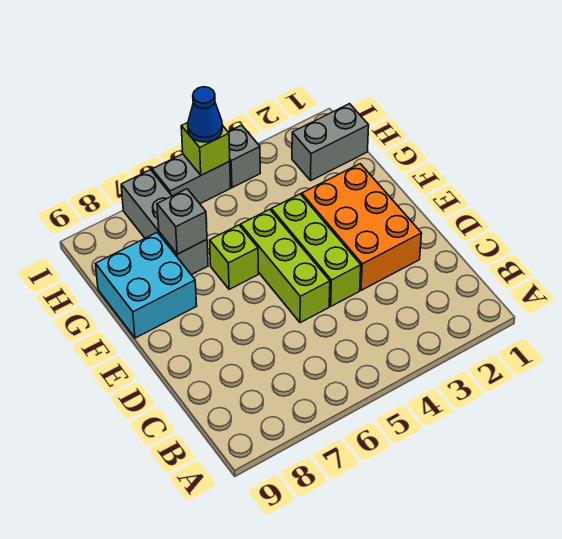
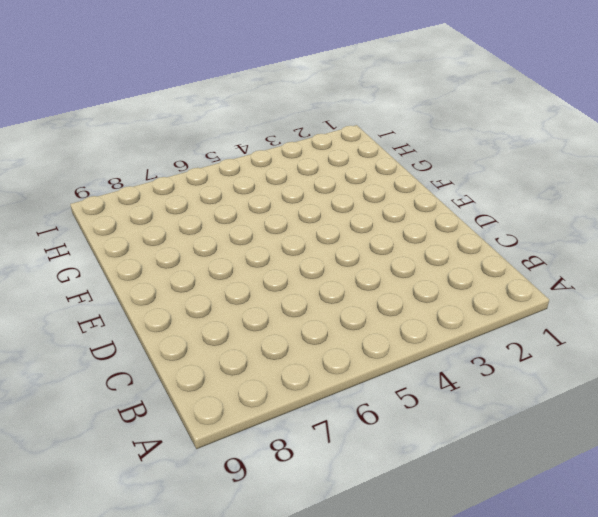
none -> orange brick D2:F3 level 1
none -> lime brick D4:F4 level 1
none -> lime brick D5:F5 level 1

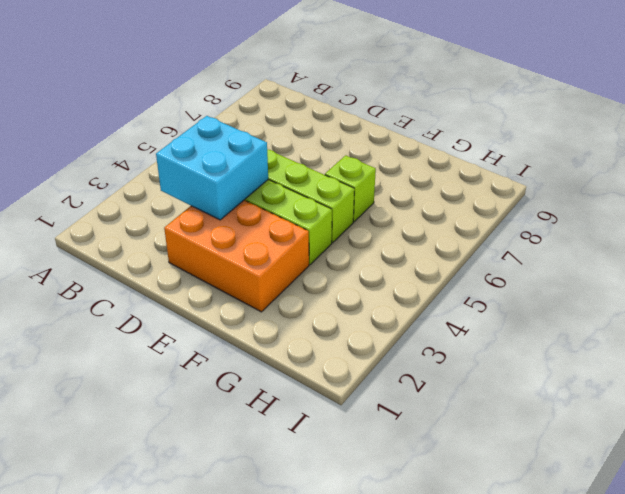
cyan brick C3:D4 level 2 -> cyan brick F8:G9 level 1
none -> grey brick G7:I7 level 1
none -> grey brick H1:H2 level 1
none -> grey brick I4 level 1

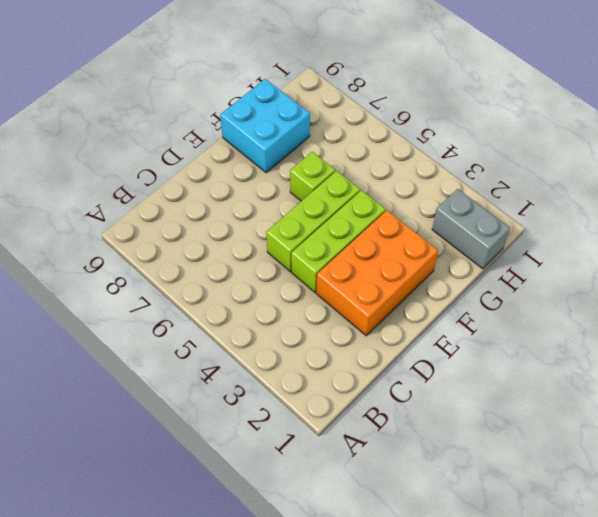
none -> grey brick G7:I7 level 1
none -> grey brick I4 level 1
none -> grey brick I5:I6 level 1

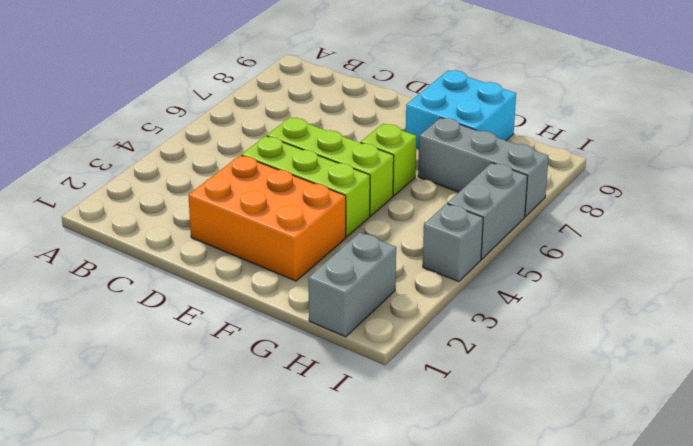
none -> grey brick G7 level 2
none -> lime brick I5 level 2
none -> blue cone I5 level 3

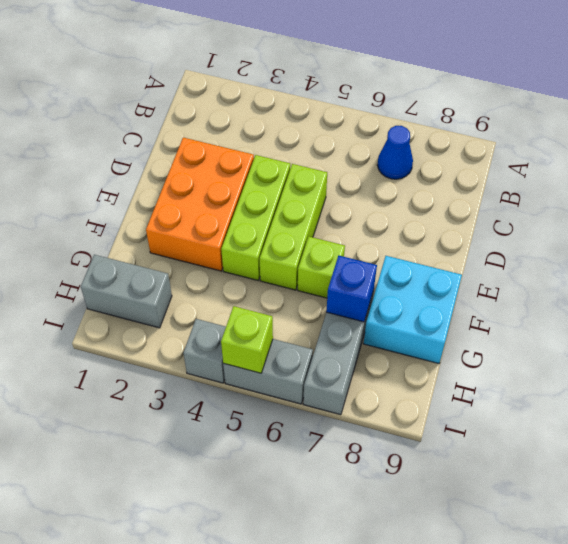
blue cone B7 level 1 -> blue cone I5 level 3
blue brick G7 level 2 -> grey brick G7 level 2

